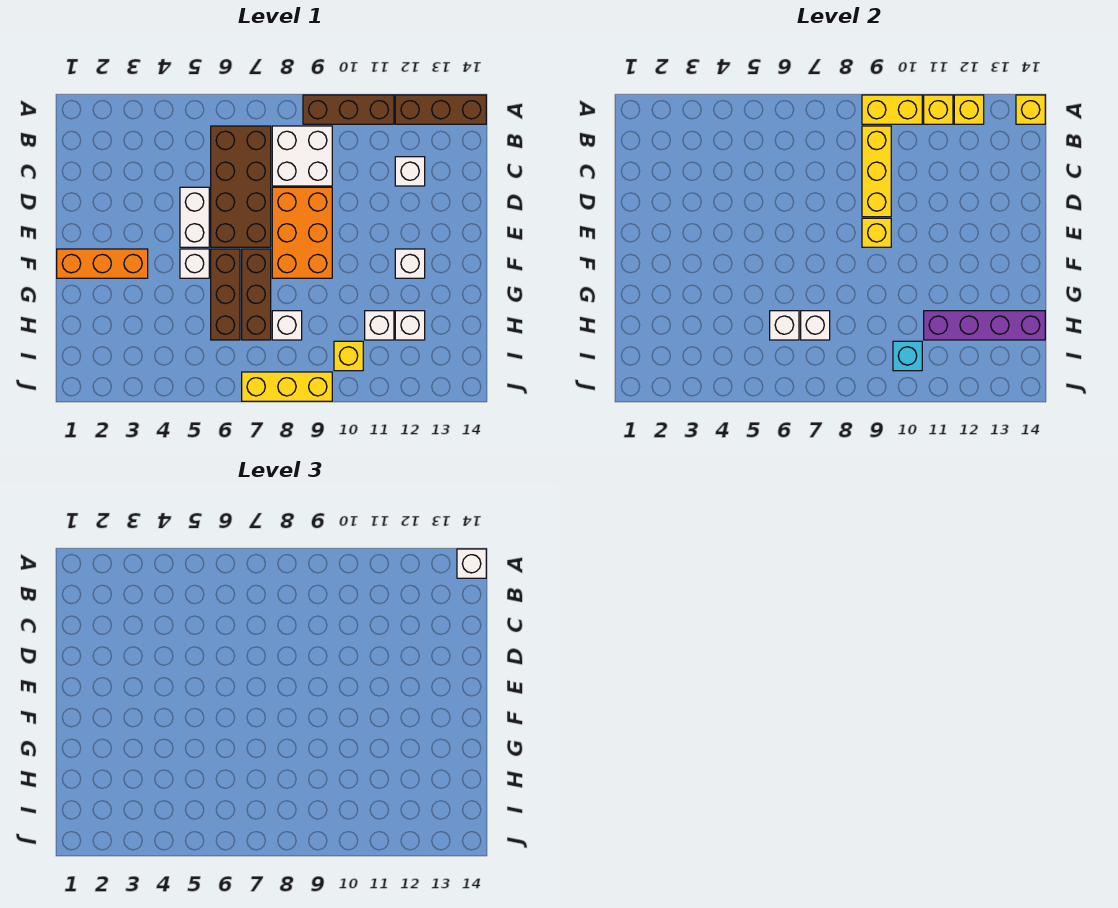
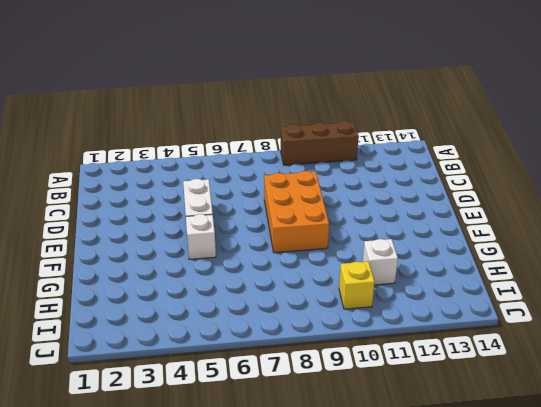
none -> brown brick A12:A14 level 1
none -> brown brick B6:E7 level 1
none -> white brick B8:C9 level 1

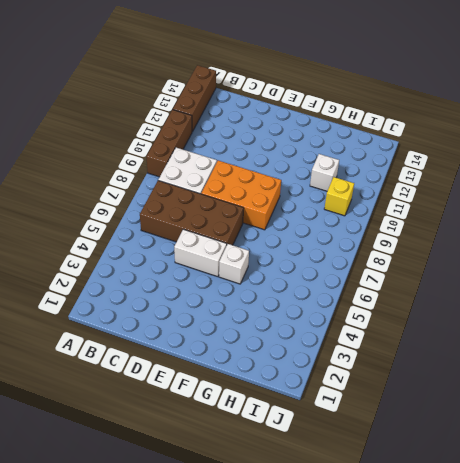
none -> white brick C12 level 1
none -> orange brick F1:F3 level 1
none -> brown brick F6:H6 level 1

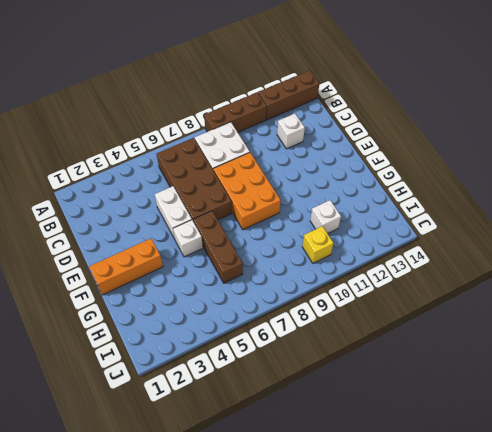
none -> brown brick F7:H7 level 1
none -> white brick F12 level 1
none -> white brick H8 level 1

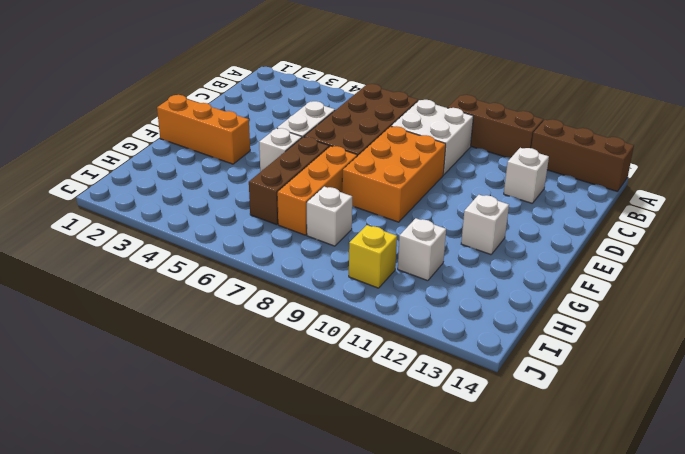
orange brick F7:H7 level 1 -> brown brick F7:H7 level 1
none -> white brick H12 level 1
none -> yellow brick J7:J9 level 1
none -> yellow brick A9:A10 level 2

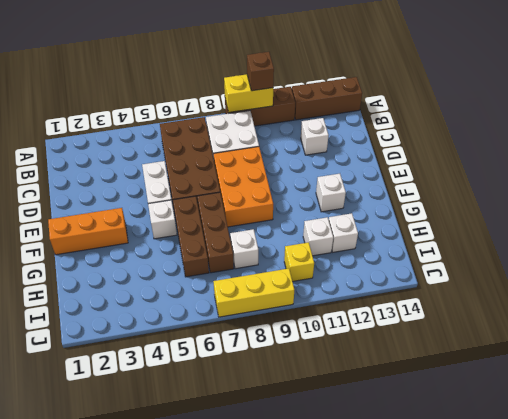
brown brick A10 level 3 -> none
none -> yellow brick A11 level 2
none -> yellow brick A12 level 2
none -> yellow brick A14 level 2

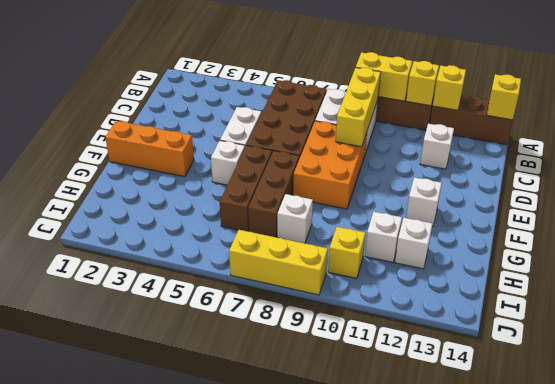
none -> yellow brick E9 level 2
none -> white brick H6 level 2
none -> white brick H7 level 2

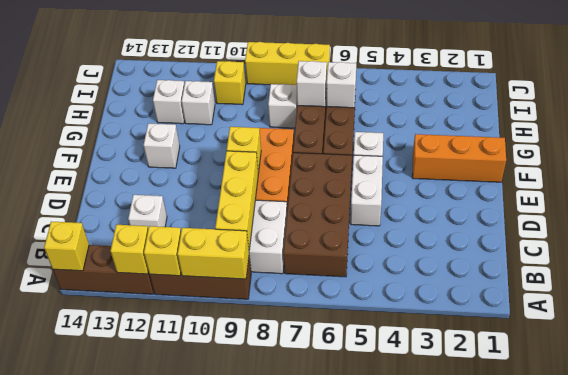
none -> purple brick H11:H14 level 2
none -> cyan brick I10 level 2
none -> white brick A14 level 3

